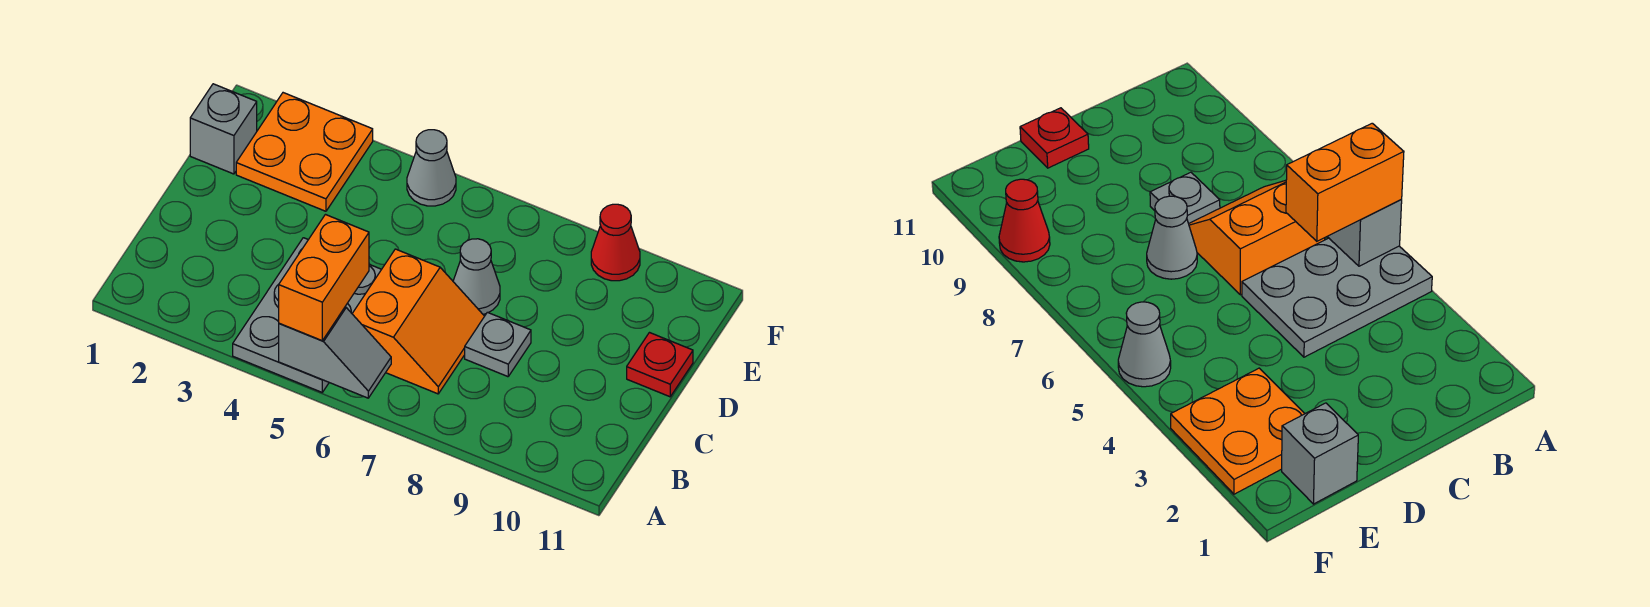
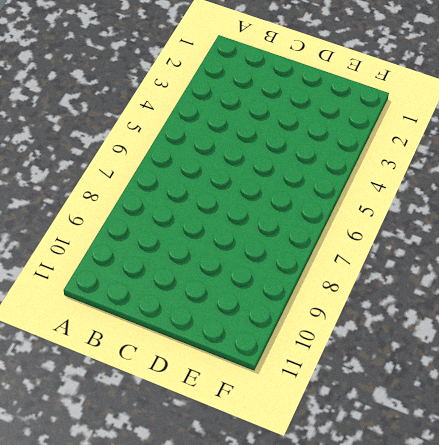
none -> grey plate A4:C5 level 1
none -> orange slope B6:C7 level 1 top 6

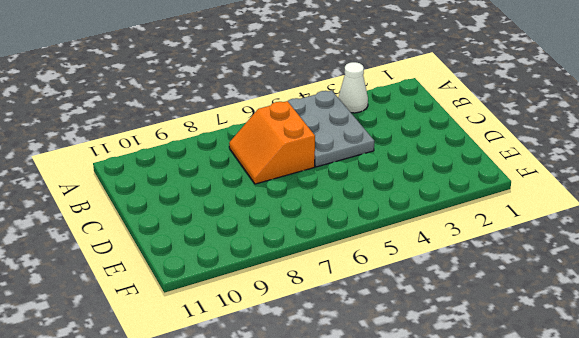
white cone A3 level 1 -> none
none -> grey plate C8 level 1
none -> grey cone D7 level 1

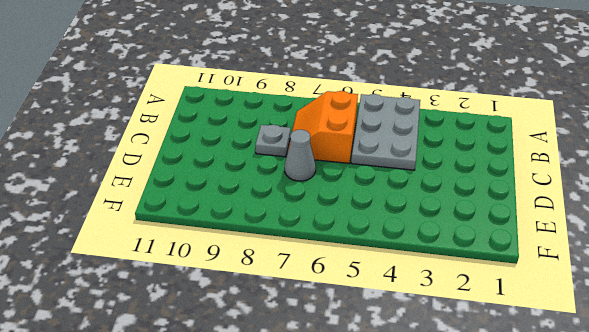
none -> red plate D11 level 1
none -> grey brick E1 level 1

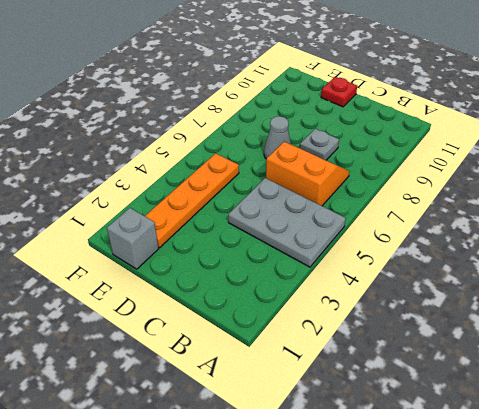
orange plate E2:E5 level 1 -> orange plate E2:F3 level 1
none -> grey cone F5 level 1
none -> red cone F9 level 1

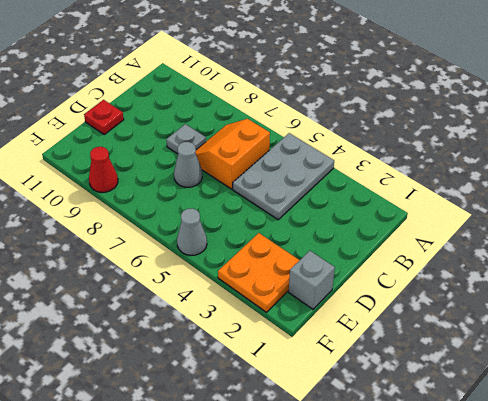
none -> grey slope A5:A6 level 2 top 5
none -> orange brick A5:B5 level 3

